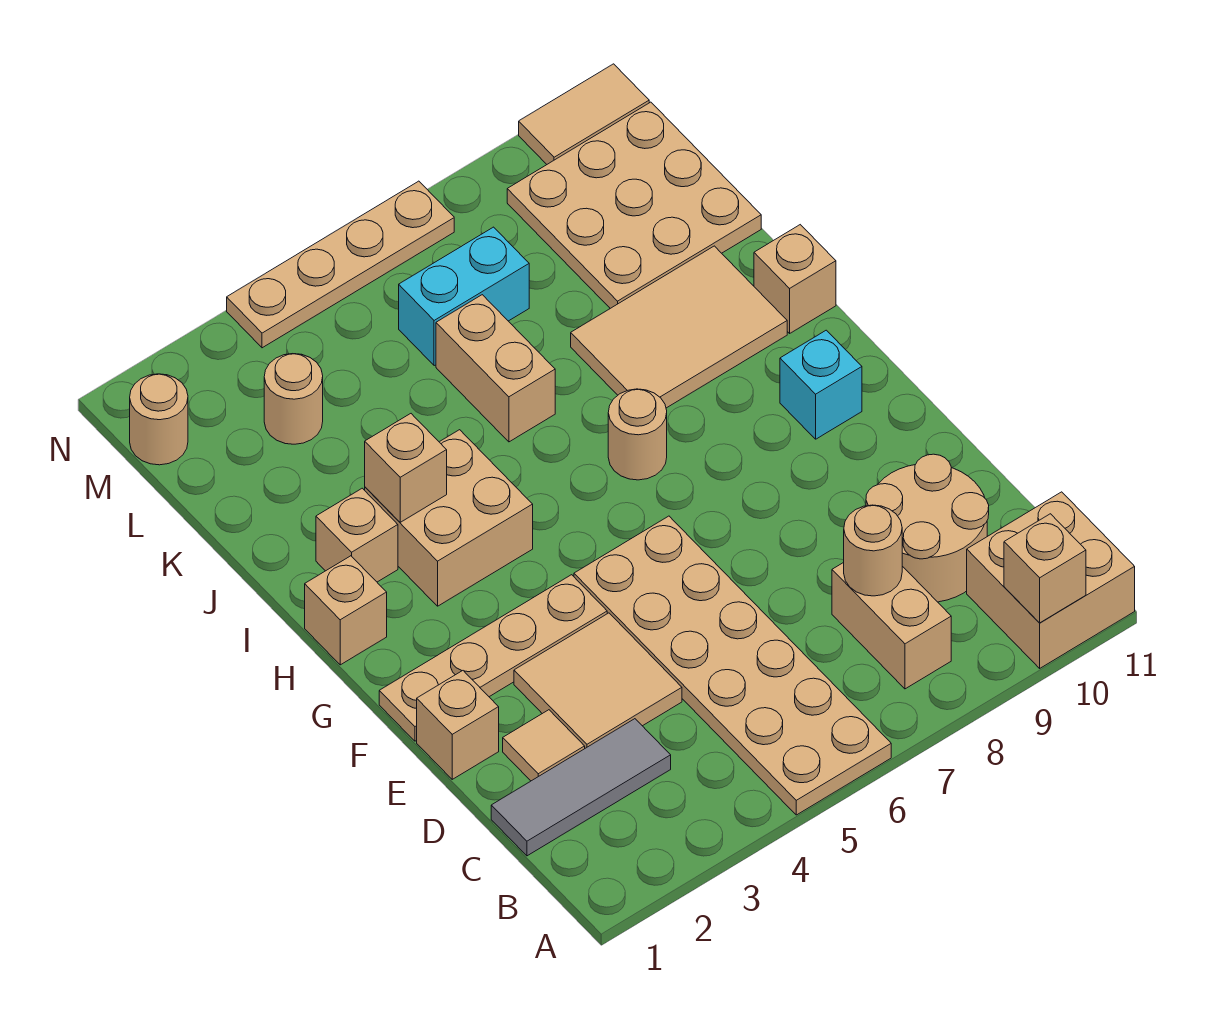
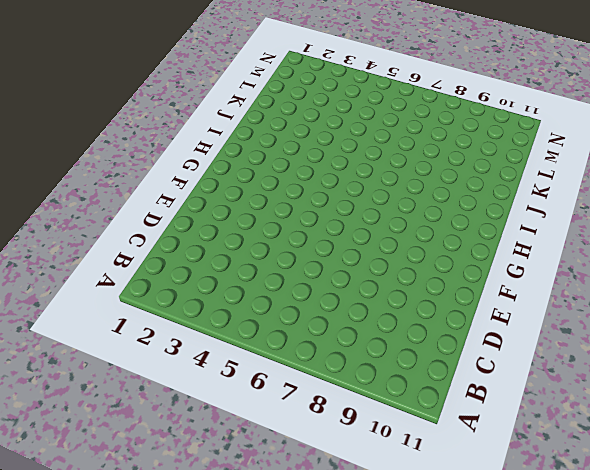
none -> tan plate A5:F6 level 1
none -> tan brick A10:B11 level 1
none -> tan brick B8:C8 level 1

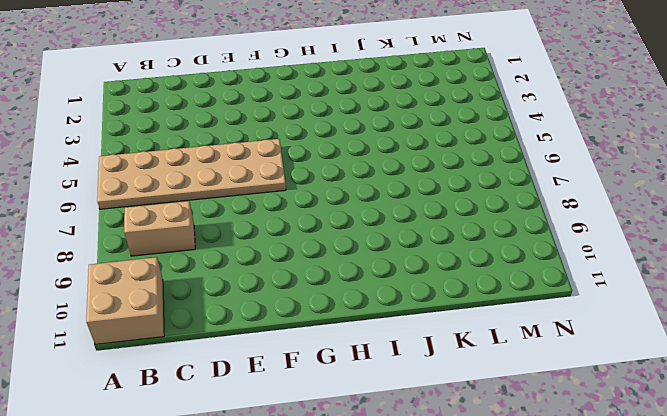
none -> grey tile C1:C3 level 1
none -> tan round brick C9:D10 level 1
none -> tan tile D2 level 1

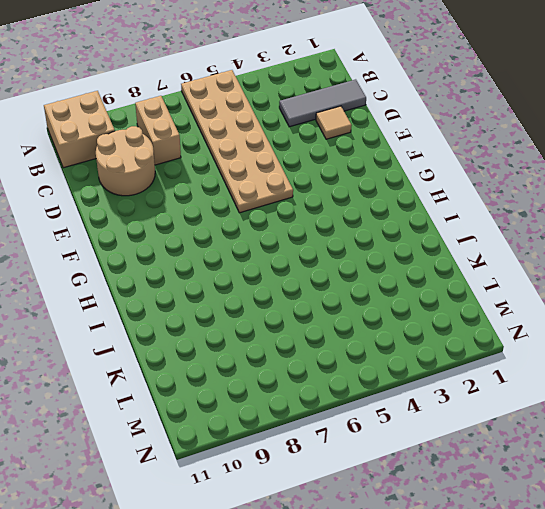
none -> tan tile D3:E4 level 1
none -> tan brick E1 level 1
none -> tan plate F1:F4 level 1

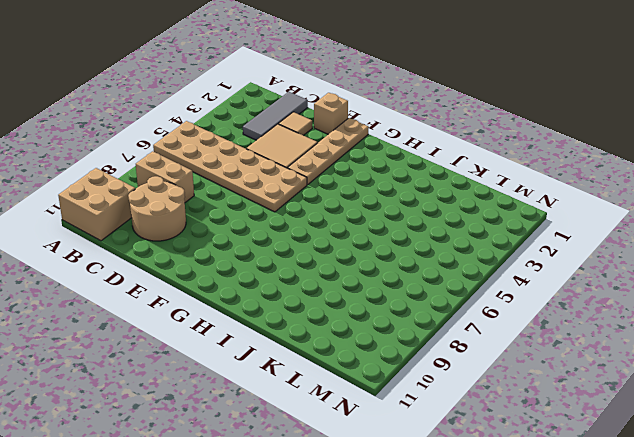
none -> cyan brick G10 level 1
none -> tan brick H1 level 1
none -> tan brick H3:I4 level 1

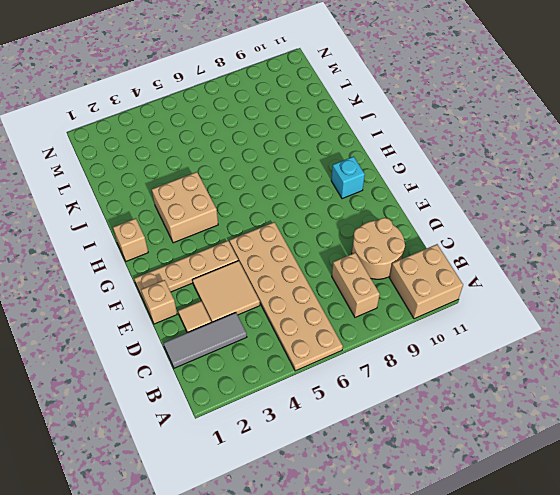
none -> tan round brick H7 level 1
none -> tan brick I2 level 1
none -> tan tile I8:J10 level 1

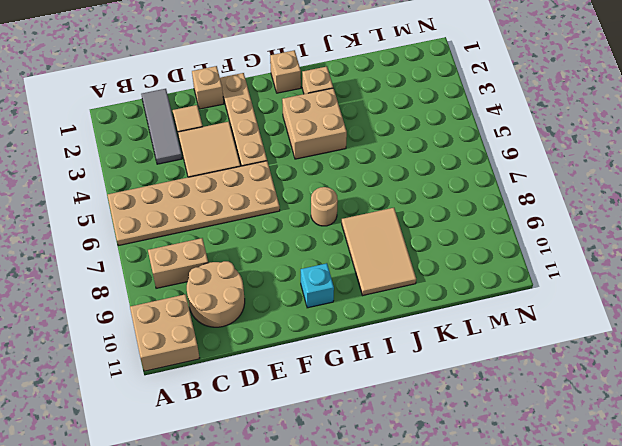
none -> tan brick I11 level 1
none -> tan brick J6:K6 level 1
none -> tan plate K9:M11 level 1

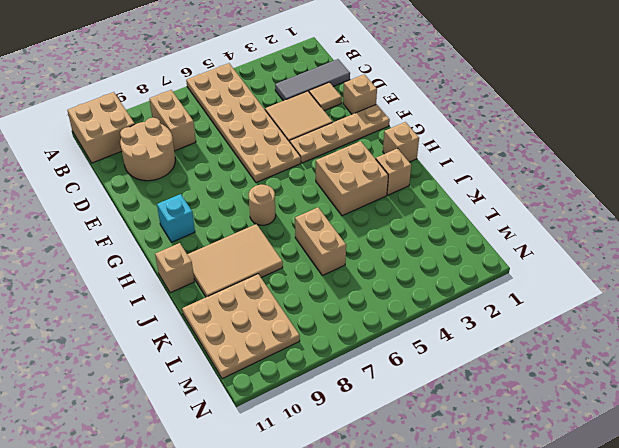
none -> tan round brick L3 level 1
none -> cyan brick L6:L7 level 1
none -> tan round brick M1 level 1

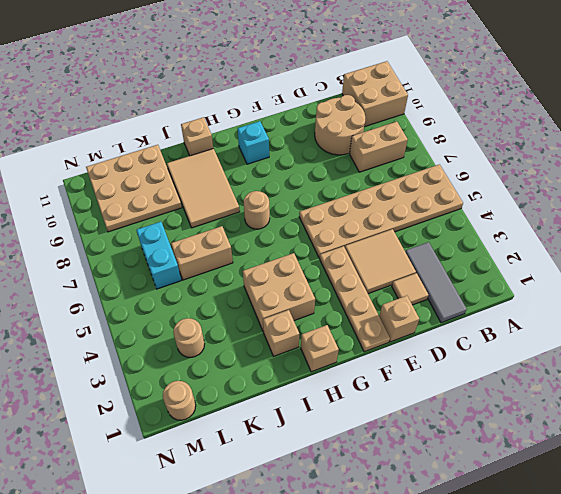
none -> tan plate N4:N7 level 1
none -> tan tile N10:N11 level 1
none -> tan brick A10 level 2

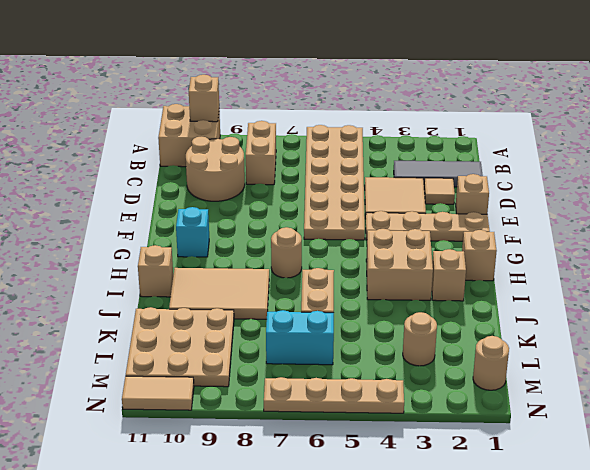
none -> tan round brick C8 level 2
none -> tan brick I3 level 2

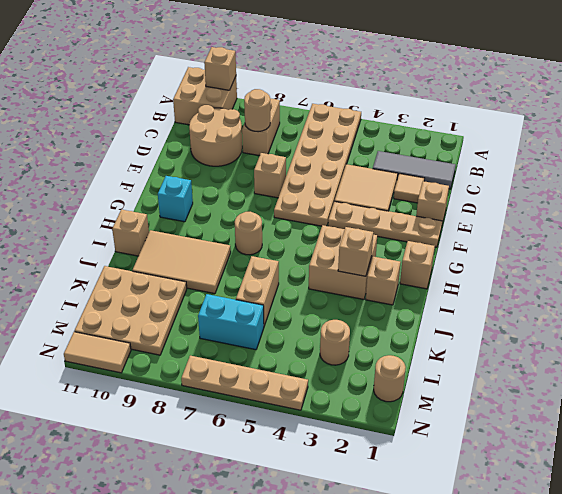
tan brick E7 level 1 -> none

